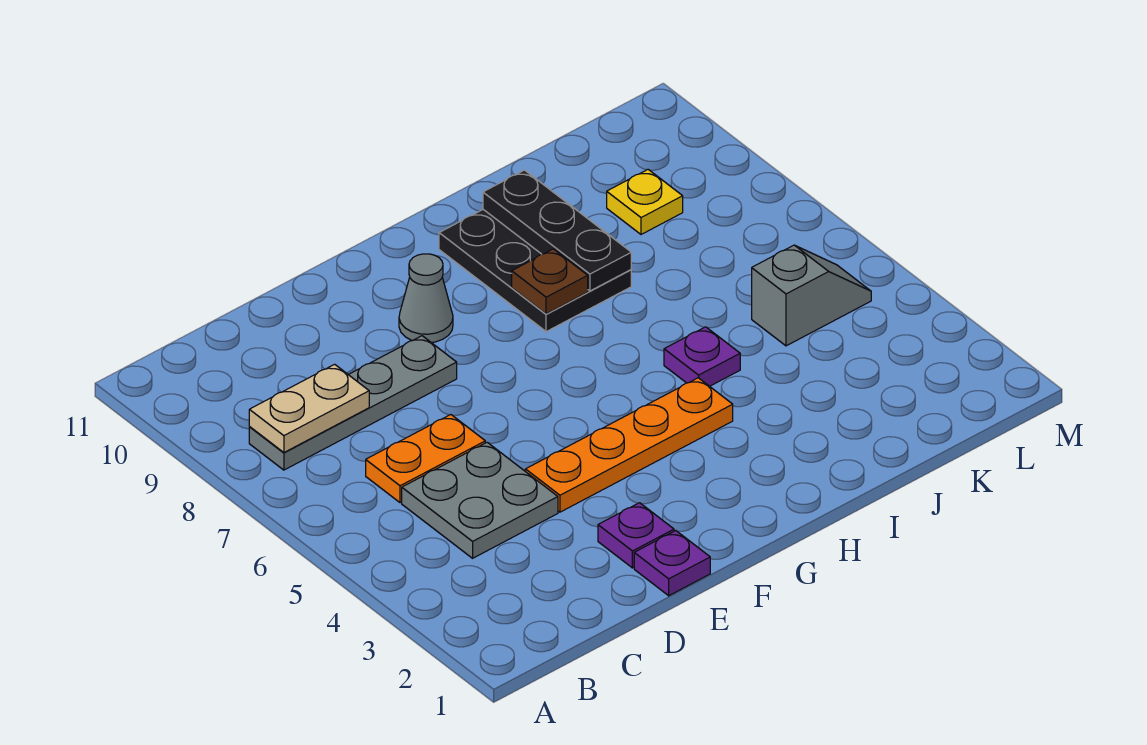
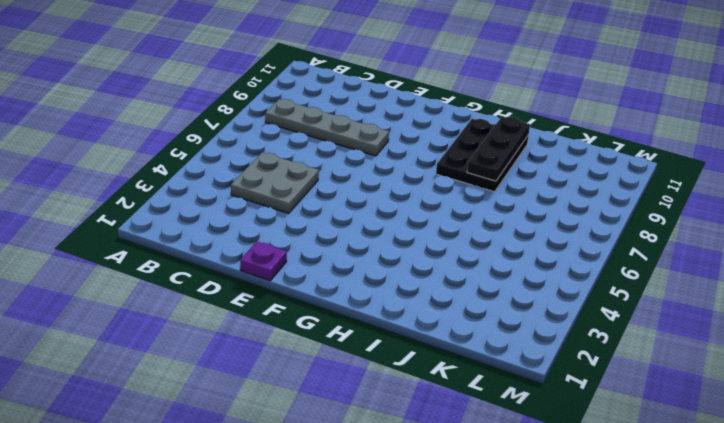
none -> orange plate C6:D6 level 1
none -> purple plate E2 level 1
none -> orange plate E4:H4 level 1

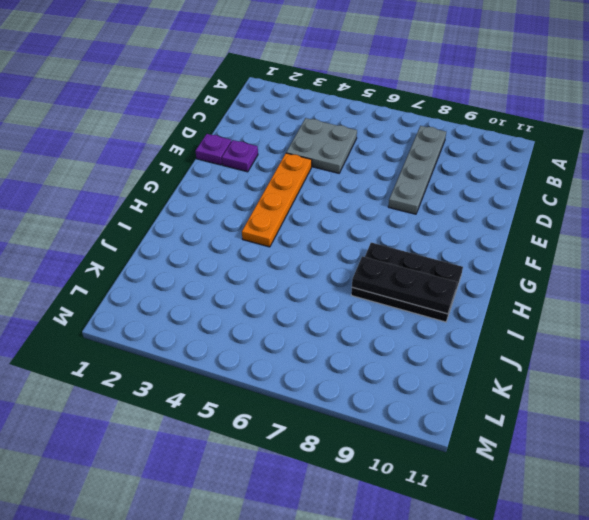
none -> orange plate C6:D6 level 1
none -> grey cone F9 level 1
none -> purple plate I5 level 1

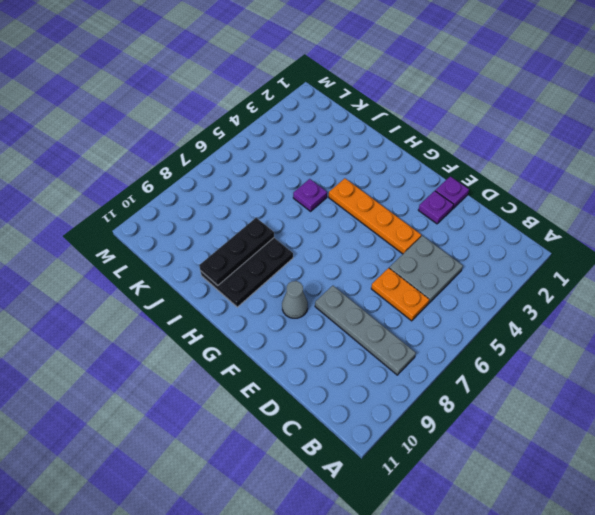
none -> grey slope K5:L5 level 1 top K
none -> yellow plate K9 level 1
none -> tan plate B8:C8 level 2

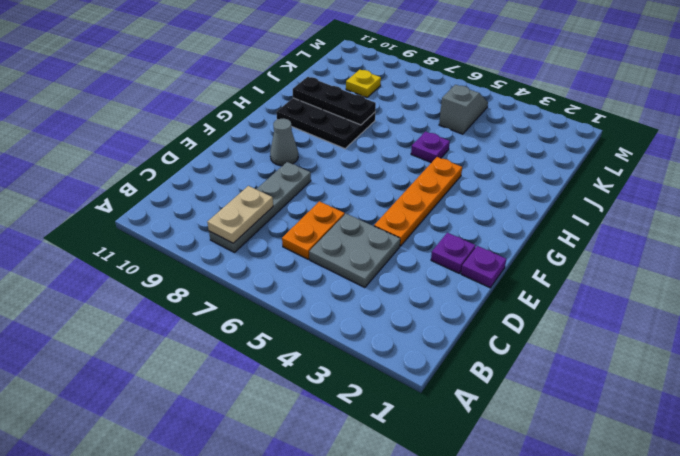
none -> brown plate H8 level 2

